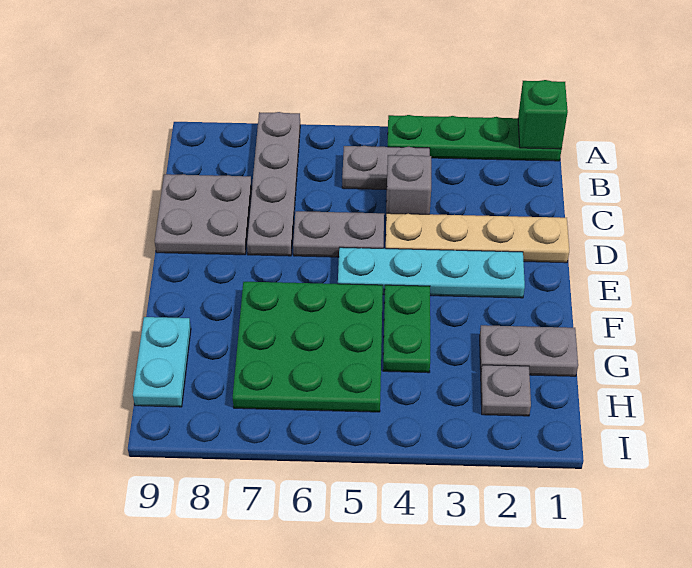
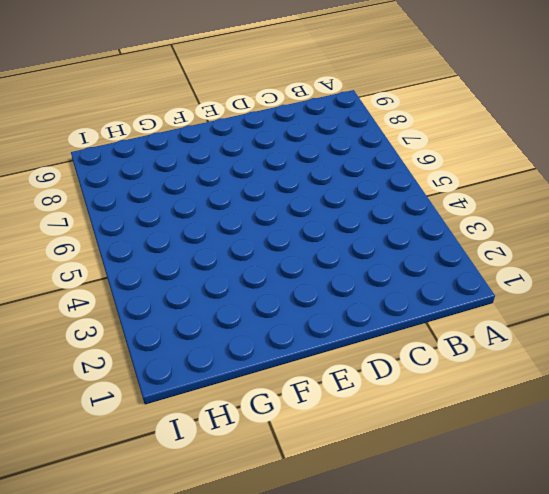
none -> green plate A1:A4 level 1
none -> grey plate A7:D7 level 1
none -> grey plate B4:B5 level 1

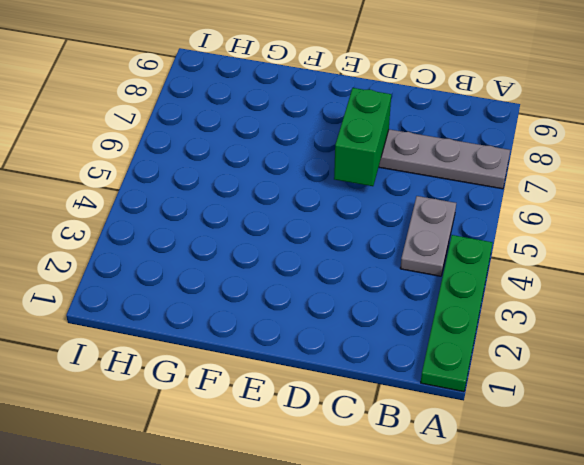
green brick D6:D7 level 2 -> none
none -> grey brick C4 level 1
none -> grey plate C8:D9 level 1
none -> tan plate D1:D4 level 1

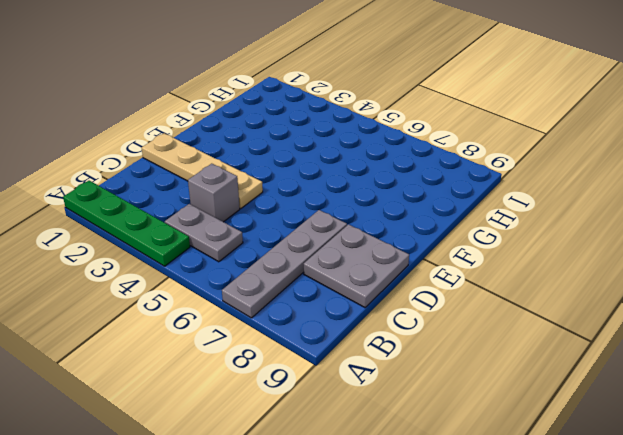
none -> grey plate D5:D6 level 1
none -> cyan plate E2:E5 level 1
none -> green plate F4:G4 level 1

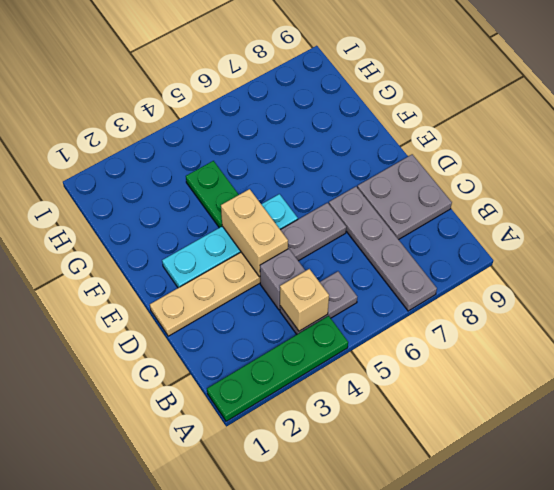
tan brick B4 level 2 -> none
tan brick D4:E4 level 2 -> none
none -> green plate F5:H7 level 1
none -> grey plate G1:G2 level 1
none -> cyan plate G9:H9 level 1

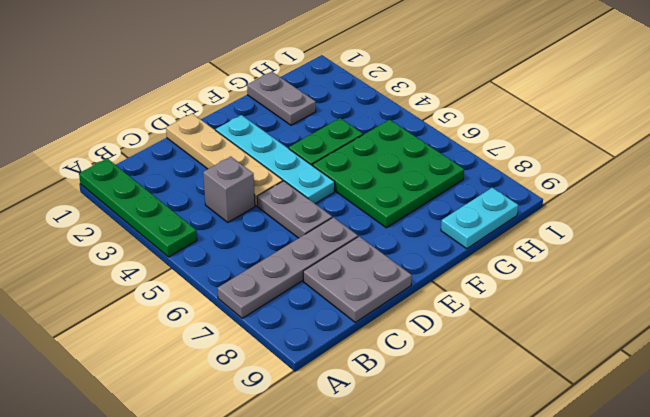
none -> grey plate B4:B5 level 1
none -> grey plate H2 level 1
none -> green brick A1 level 2

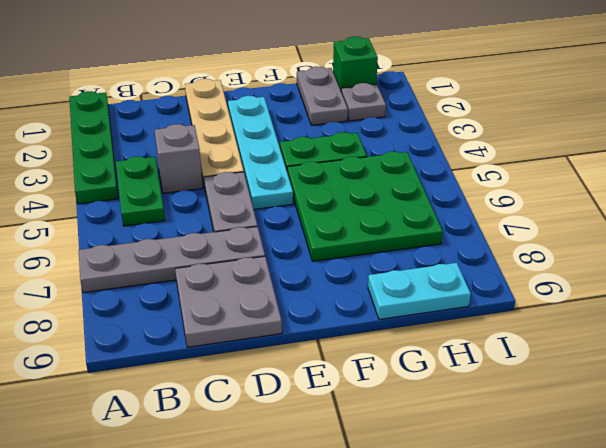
green plate B4:B5 level 1 -> grey plate B4:B5 level 1
green brick H1 level 1 -> green brick A1 level 2

